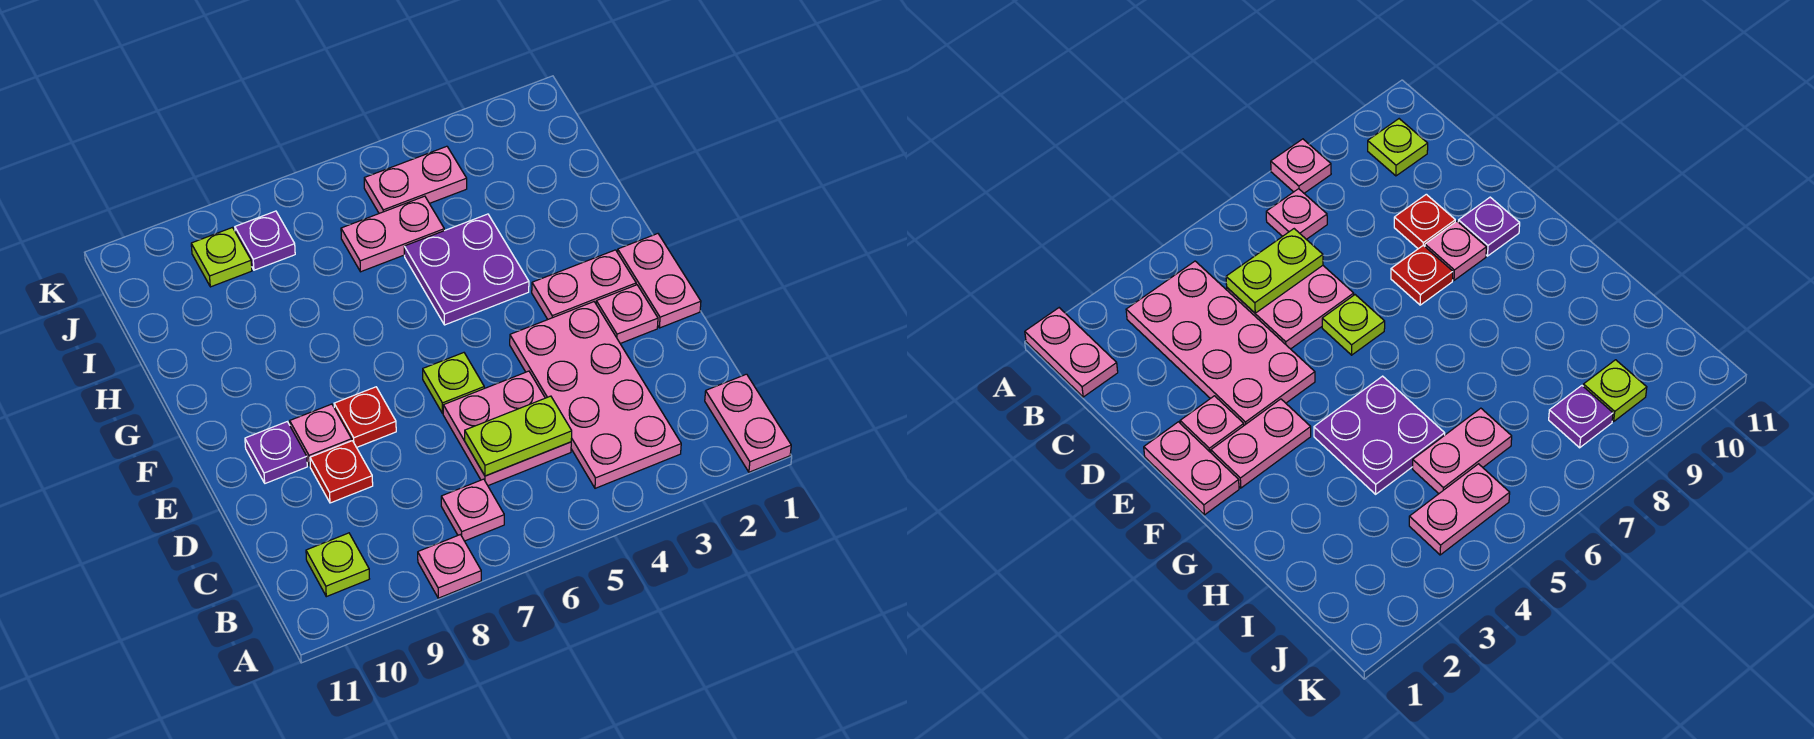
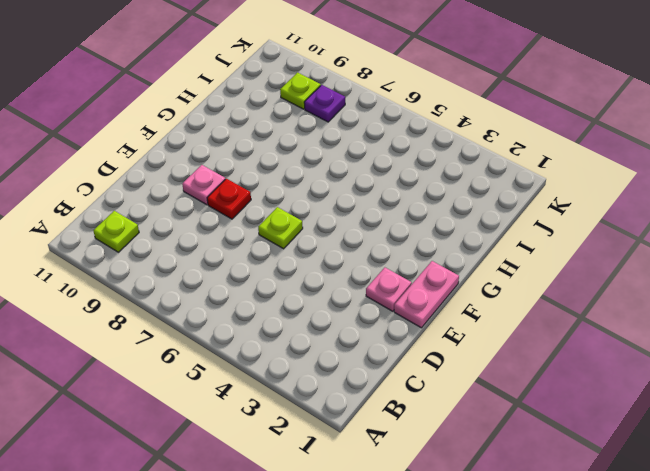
none -> pink plate A1:B1 level 1
none -> pink plate A8 level 1
none -> pink plate B3:E4 level 1

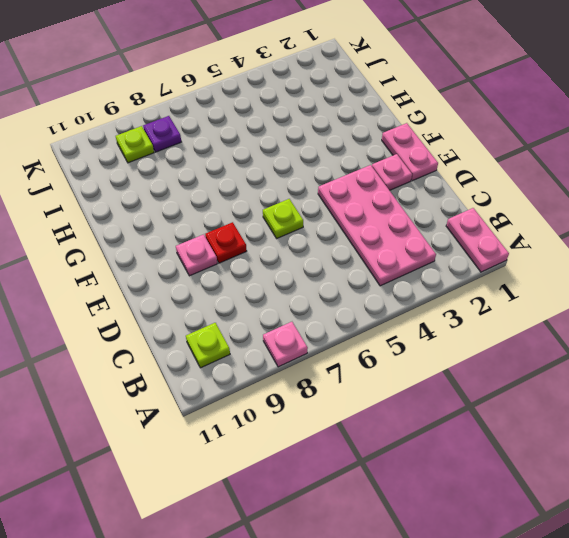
none -> pink plate B7 level 1
none -> pink plate C5:D6 level 1
none -> red plate D9 level 1

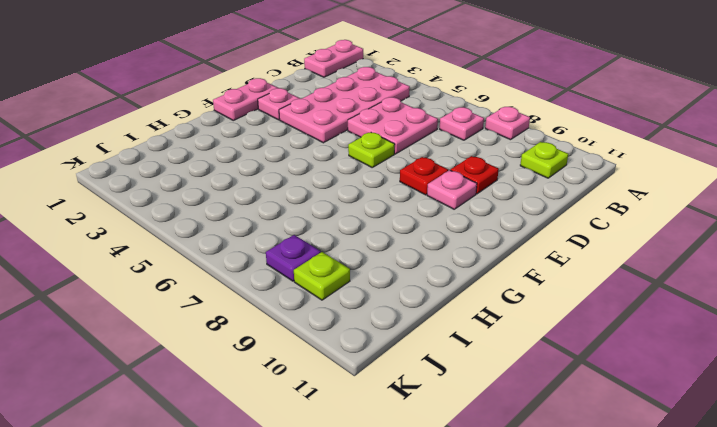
none -> purple plate E10 level 1
none -> pink plate F2:F3 level 1
none -> purple plate G4:H5 level 1

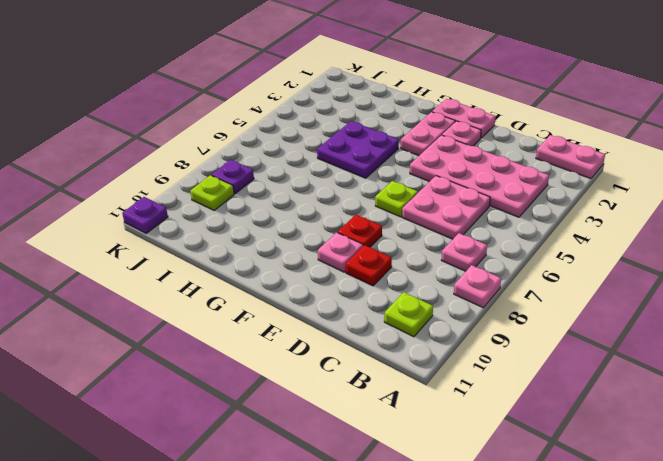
purple plate K11 level 1 -> purple plate E10 level 1
none -> pink plate I5:I6 level 1
none -> pink plate J4:J5 level 1
none -> lime plate C5:C6 level 2

